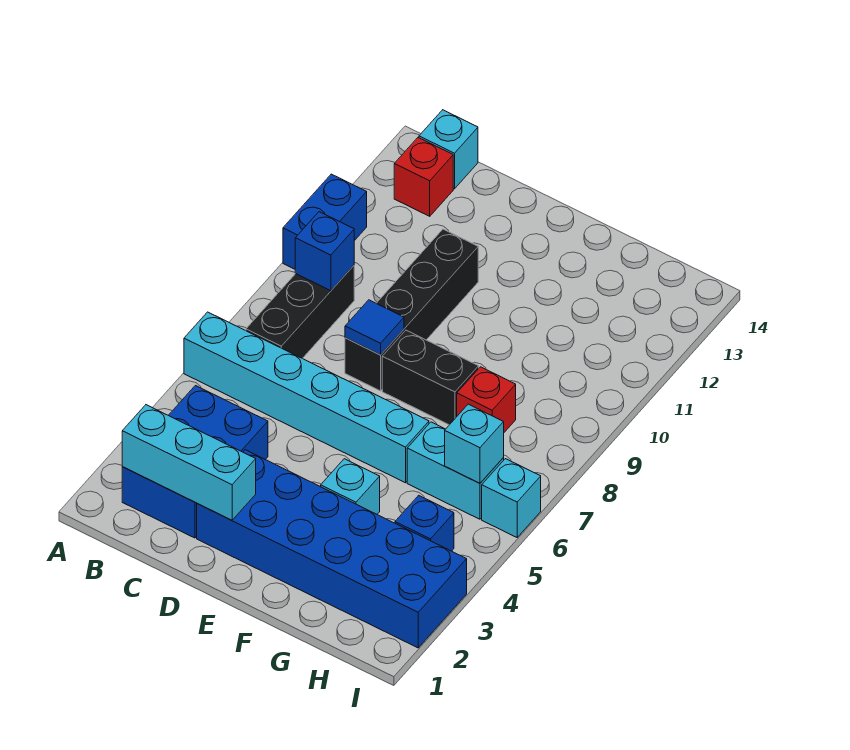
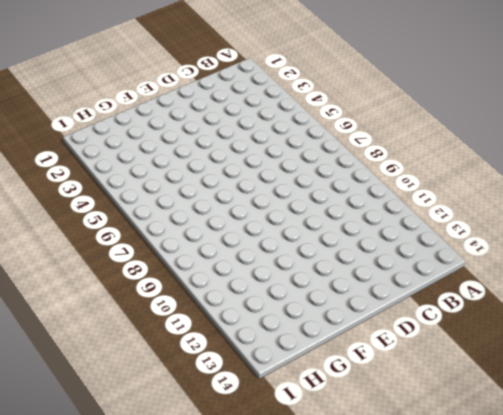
none -> cyan brick A6:F6 level 1
none -> blue brick A10:A11 level 1
none -> blue brick B2:C4 level 1

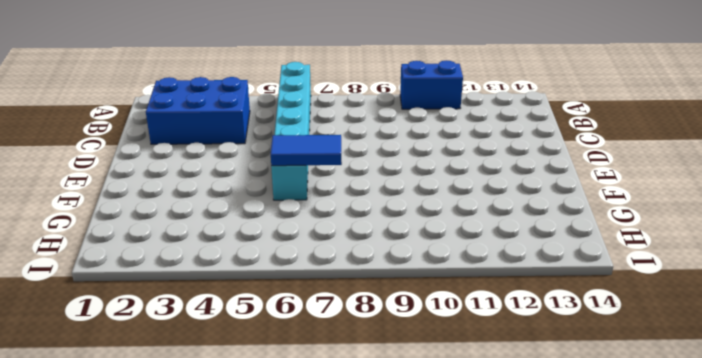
blue tile F6:F7 level 2 -> none
none -> black brick B7:B9 level 1
none -> red brick B13 level 1
none -> cyan brick B14 level 1

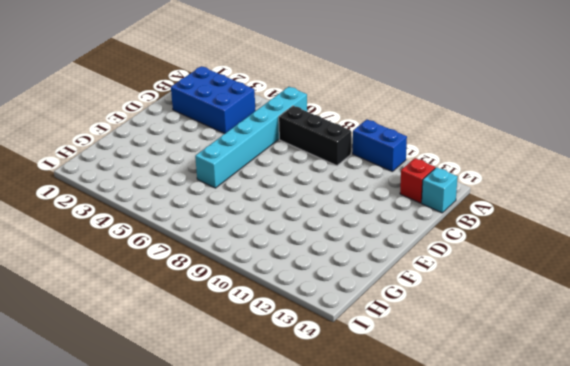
none -> blue brick D2:I3 level 1
none -> black brick D8:D11 level 1
none -> black brick E8:F8 level 1

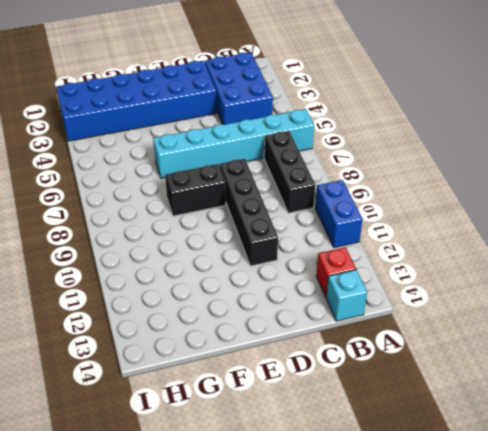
none -> cyan brick F4 level 1
none -> cyan brick G6:H6 level 1
none -> red brick G8 level 1

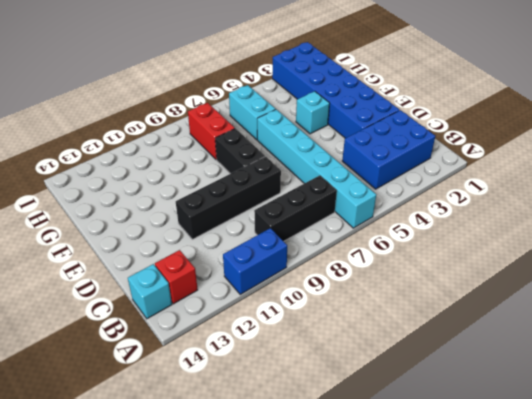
red brick G8:H8 level 1 -> red brick G8 level 1
none -> blue brick H4 level 1
none -> cyan brick I6 level 1
none -> cyan brick B2:D2 level 2

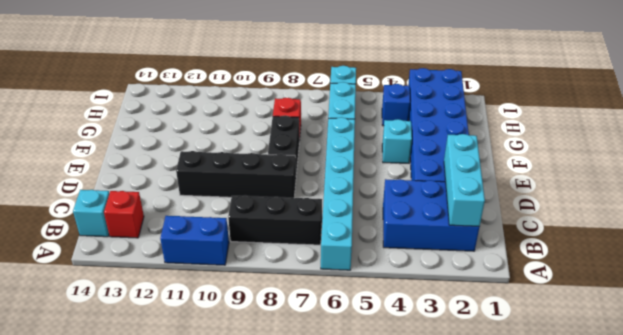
none -> blue brick B9 level 2
none -> blue tile D8 level 2
none -> cyan brick H6 level 2

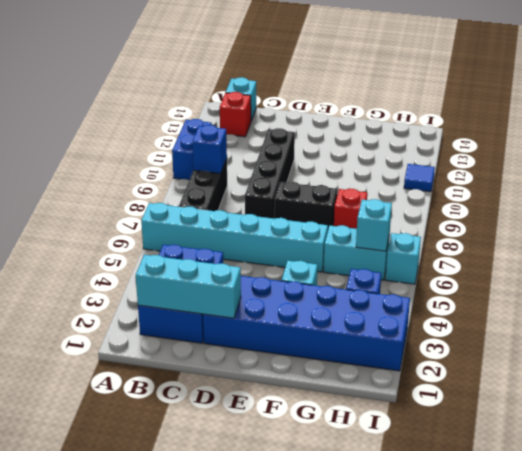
blue tile I11 level 1 -> blue tile D8 level 2

